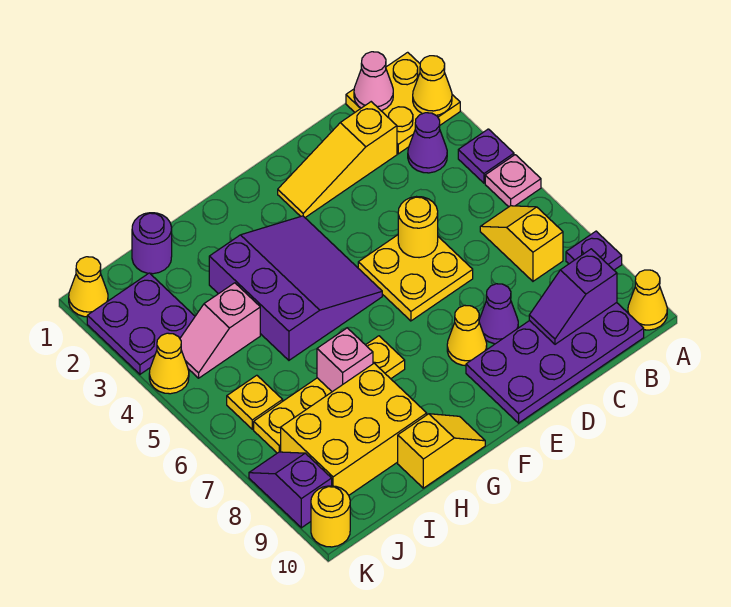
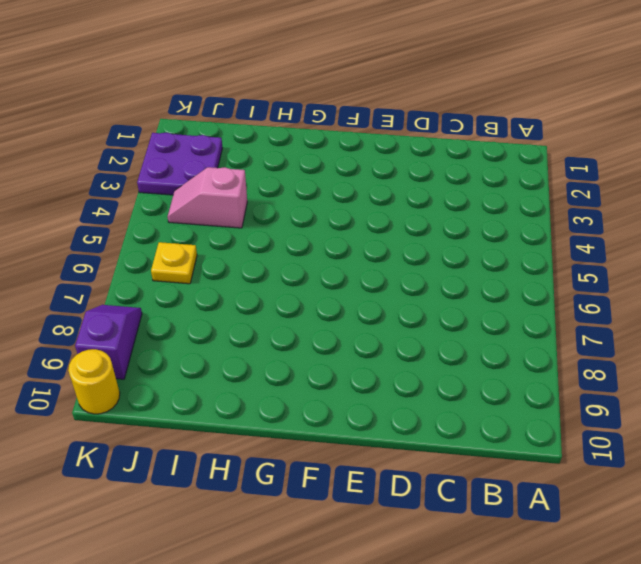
none -> yellow plate A1:B2 level 1
none -> purple plate A4 level 1
none -> pink plate A5 level 1

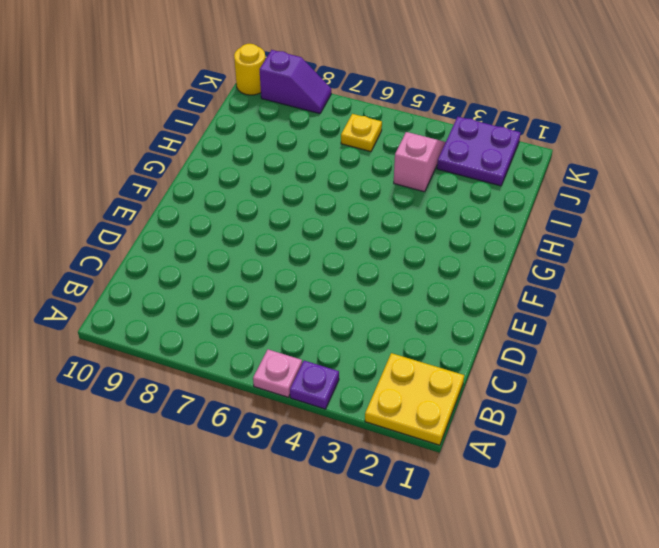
none -> purple plate A8 level 1
none -> yellow cone A10 level 1
none -> purple cone B3 level 1

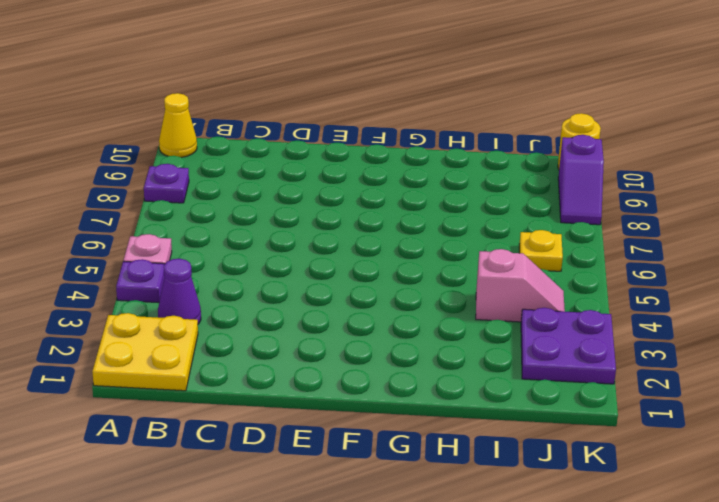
none -> yellow slope B6:B7 level 1 top 7
none -> purple plate B9:E10 level 1
none -> yellow slope C2:E2 level 1 top C

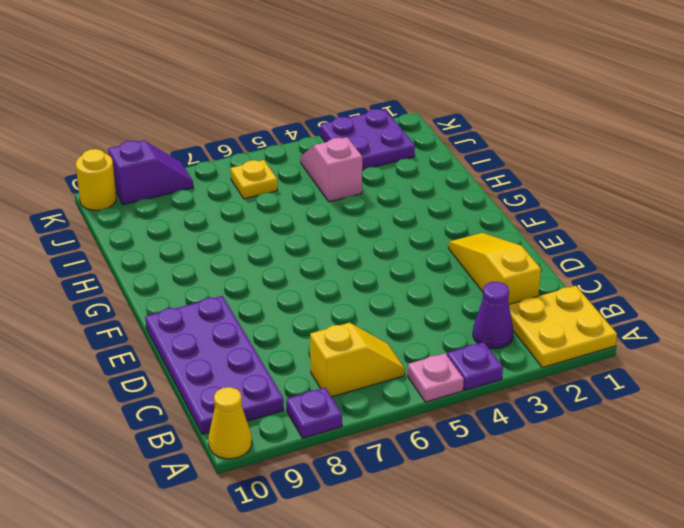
none -> yellow plate D5:E6 level 1
none -> purple cone D8 level 1
none -> yellow cone E8 level 1

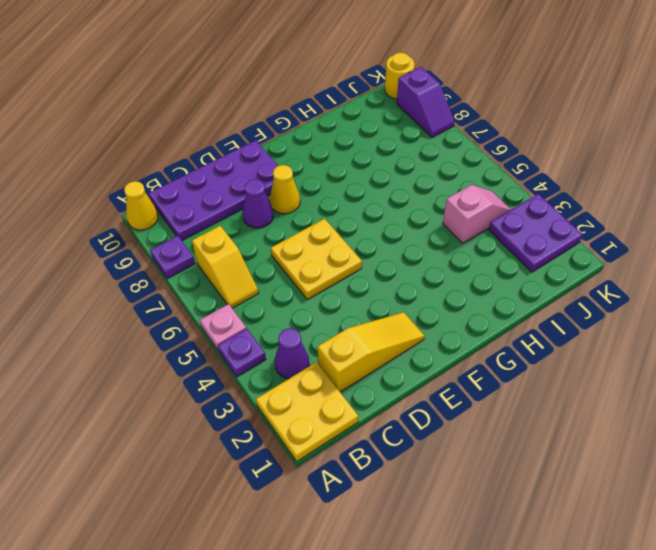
none -> purple slope F3:H5 level 1 top H
none -> yellow plate G7:J7 level 1
none -> yellow slope G10:H10 level 1 top H

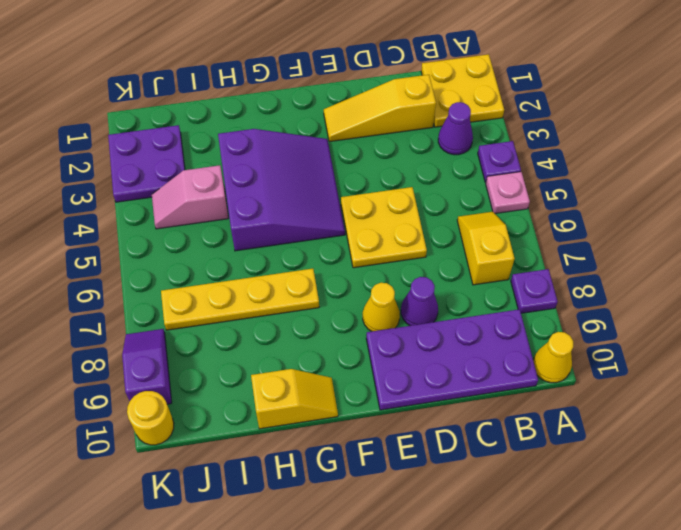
none -> yellow brick H8:J9 level 1
none -> purple round brick I1 level 1
none -> yellow plate J6 level 1

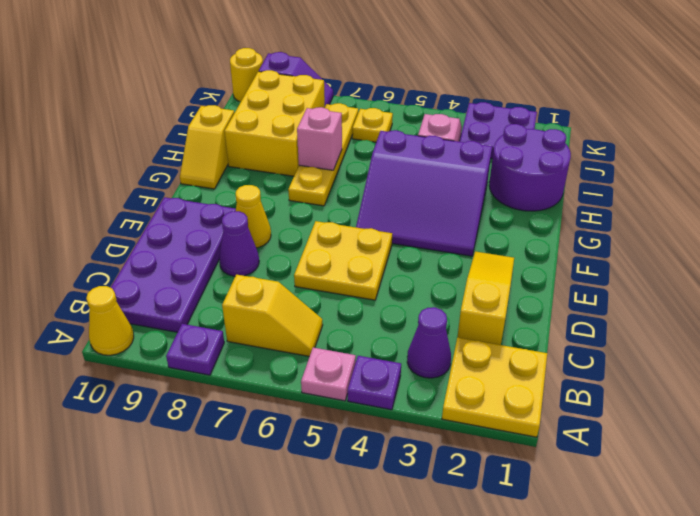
purple round brick H1:I2 level 1 -> purple round brick I1 level 1
none -> yellow cone K1 level 1
none -> yellow cone K4 level 1
none -> yellow cone A2 level 2

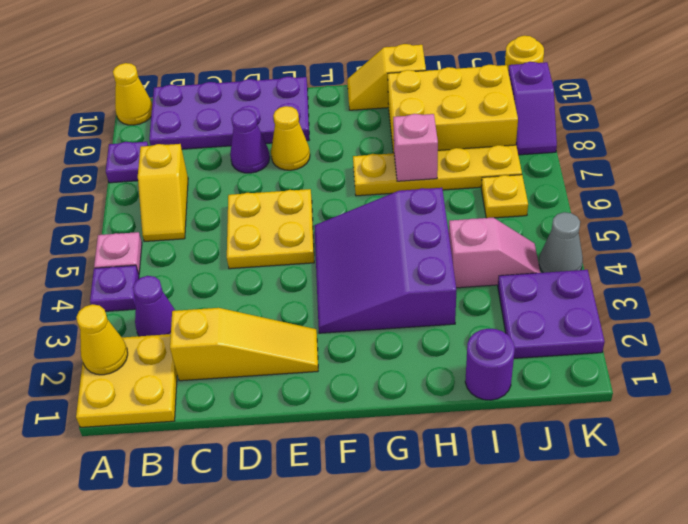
grey cone K4 level 1 -> yellow cone K4 level 1
none -> yellow cone K1 level 1
none -> pink cone B1 level 2
none -> purple slope B9:C9 level 2 top B

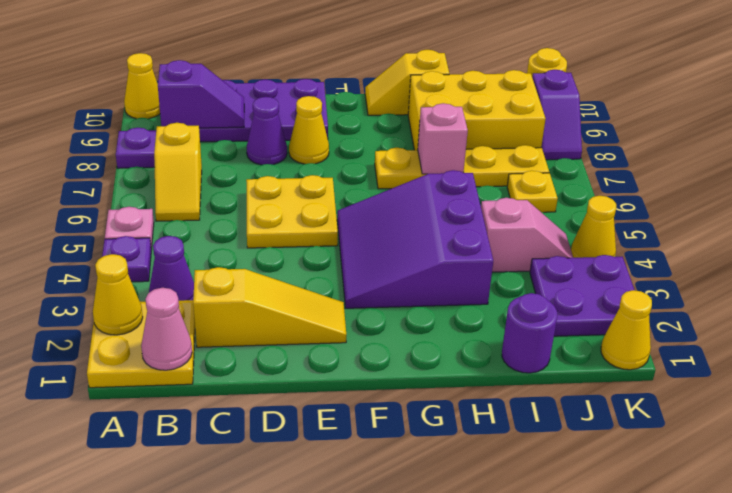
none -> yellow round brick D5 level 2

